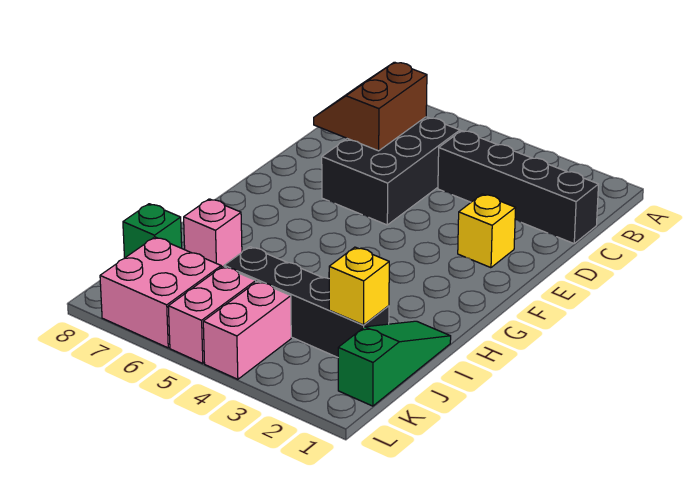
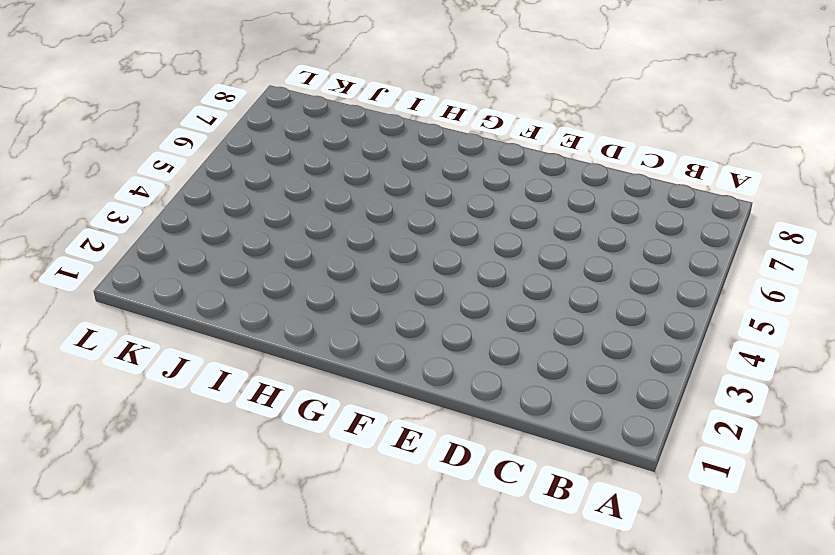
none -> black brick C1:C4 level 1
none -> black brick C5:E6 level 1
none -> yellow brick E2 level 1

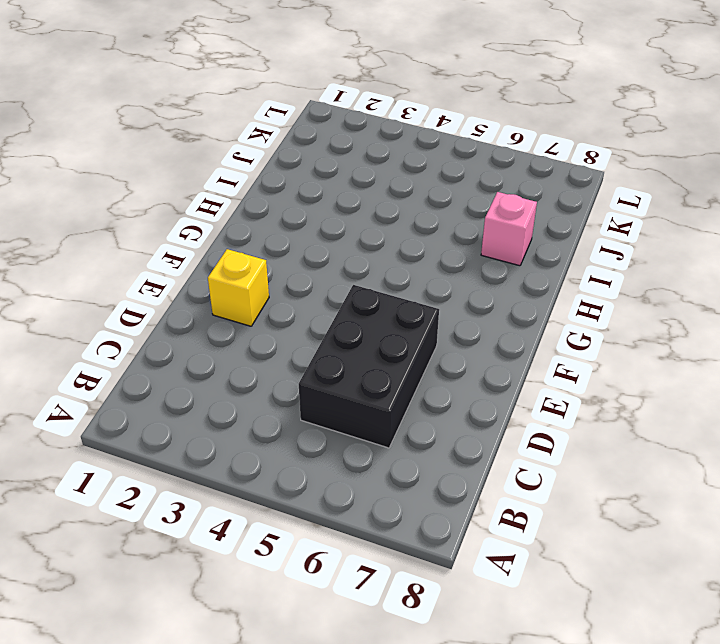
none -> black brick C1:C4 level 1
none -> green slope I1:K1 level 1 top K
none -> black brick J2:J5 level 1

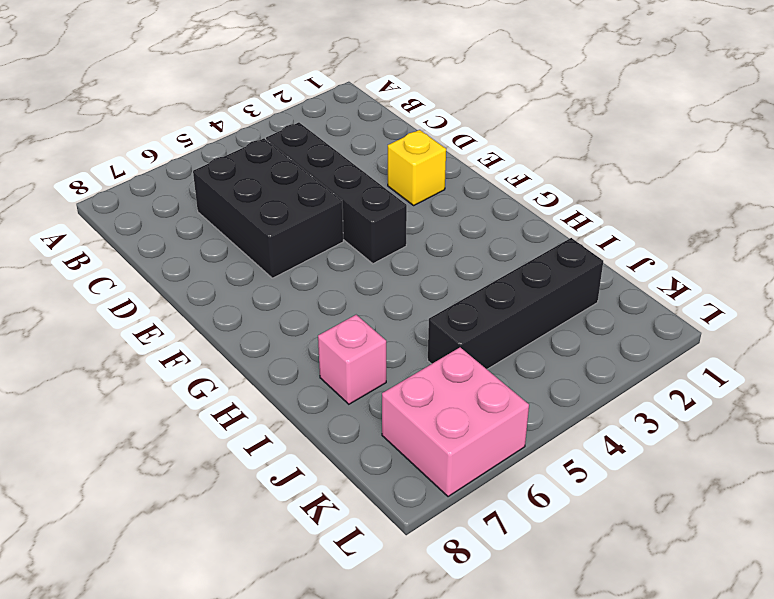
black brick C4:F4 level 1 -> black brick C1:C4 level 1
none -> green slope I1:K1 level 1 top K
none -> green brick J8 level 1
none -> pink brick K4:L4 level 1

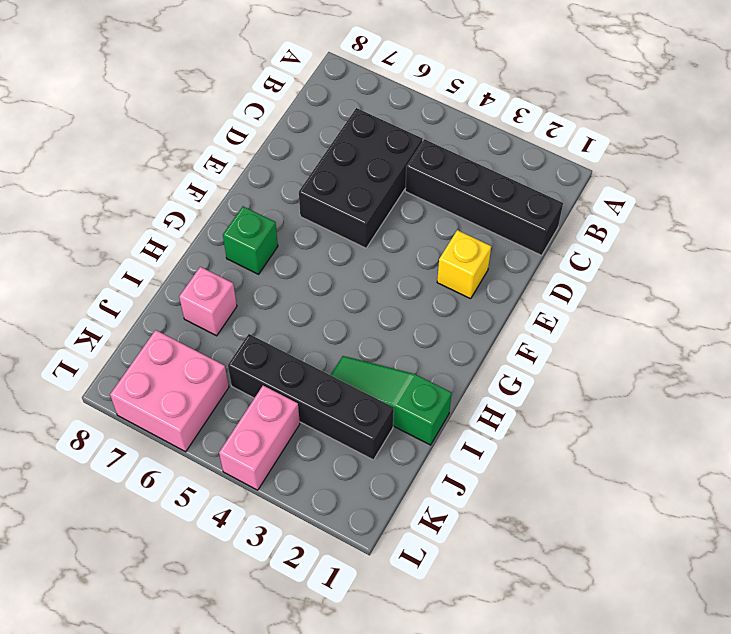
green brick G7 level 1 -> green brick J8 level 1
green slope I1:I3 level 1 top 1 -> green slope I1:K1 level 1 top K
none -> pink brick K5:L5 level 1
none -> brown slope C6:D7 level 2 top 6
none -> yellow brick J2 level 2

